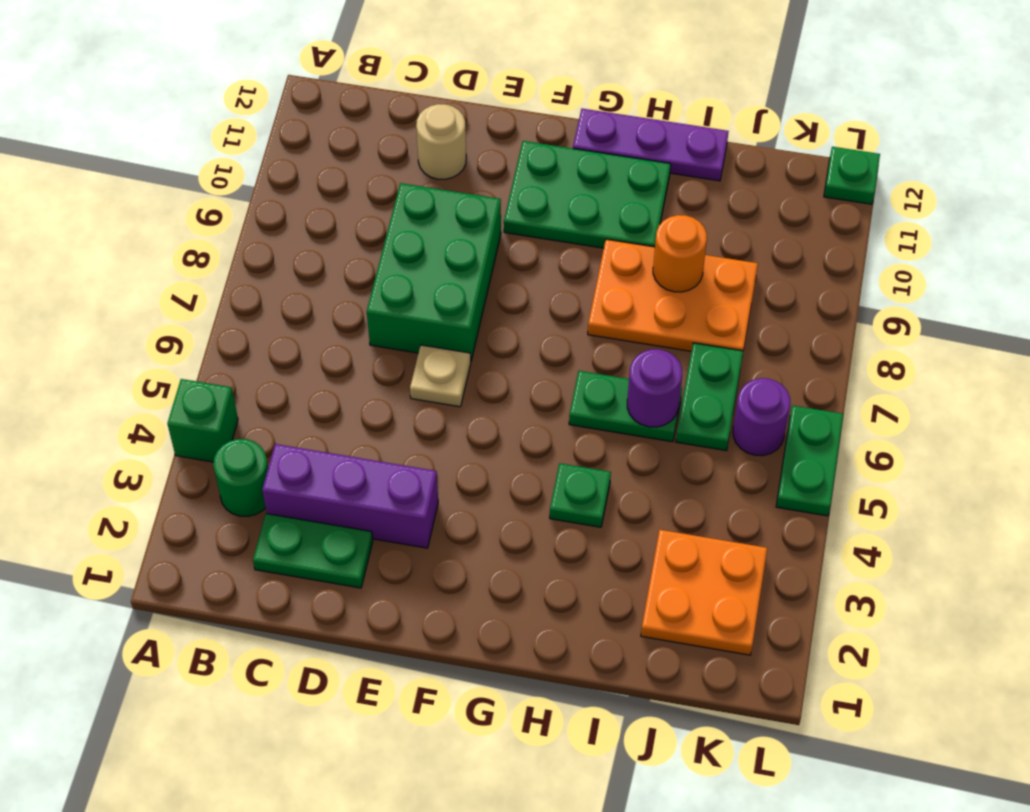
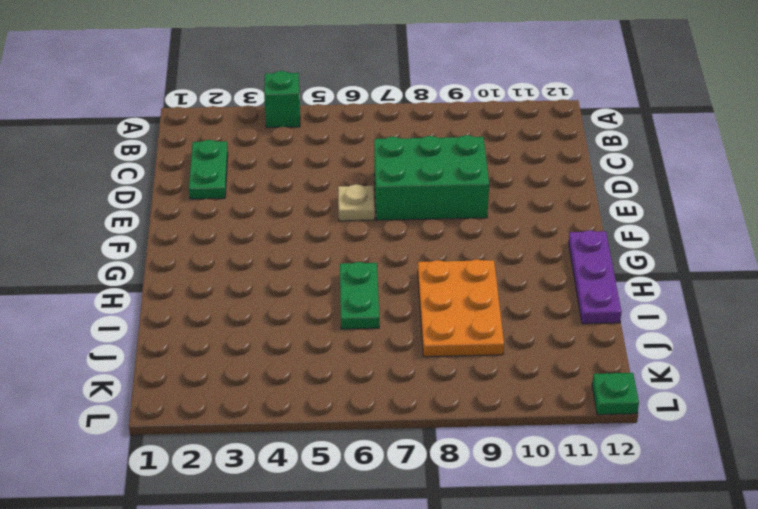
none -> green round brick B3 level 1
none -> purple brick C3:E3 level 1
none -> tan round brick D11 level 1

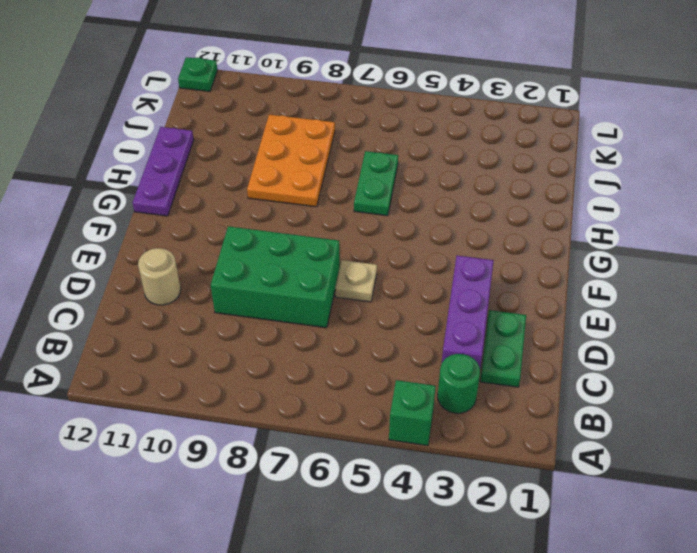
none -> green plate F10:H11 level 1
none -> green plate H4 level 1
none -> orange plate J2:K3 level 1

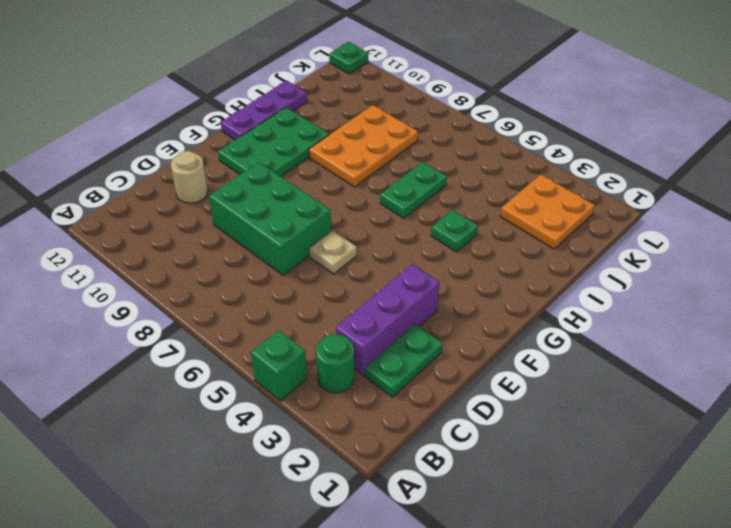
none -> green plate J6:J7 level 1
none -> purple round brick K6 level 1
none -> green plate L5:L6 level 1

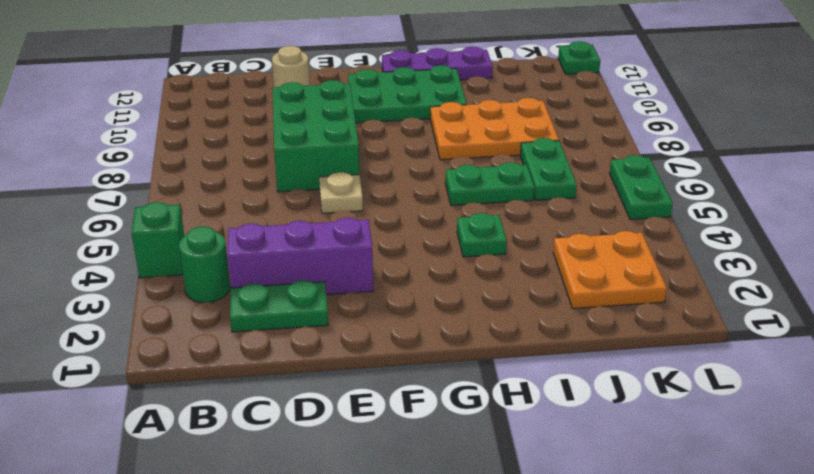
none -> purple round brick K6 level 1
none -> purple round brick I6 level 2
none -> orange round brick I9 level 2

